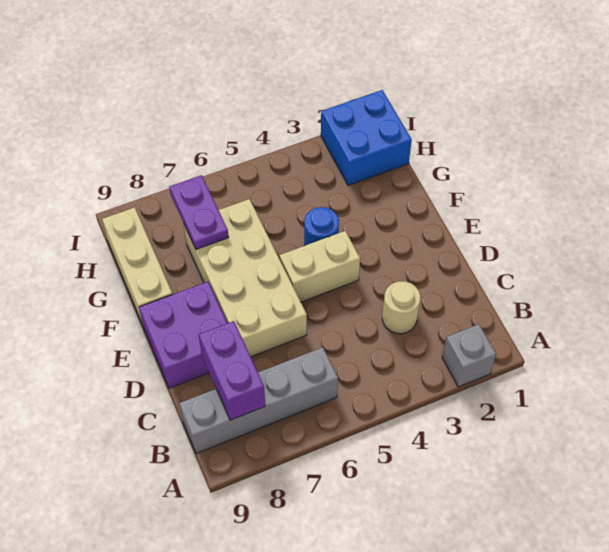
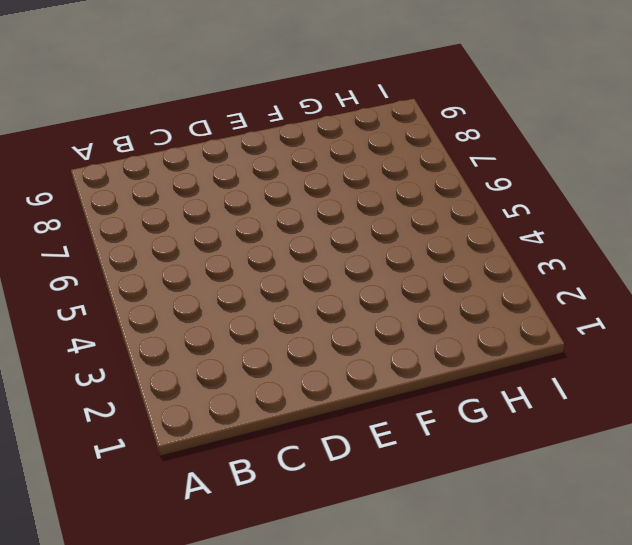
none -> grey brick A2 level 1
none -> grey brick B6:B9 level 1

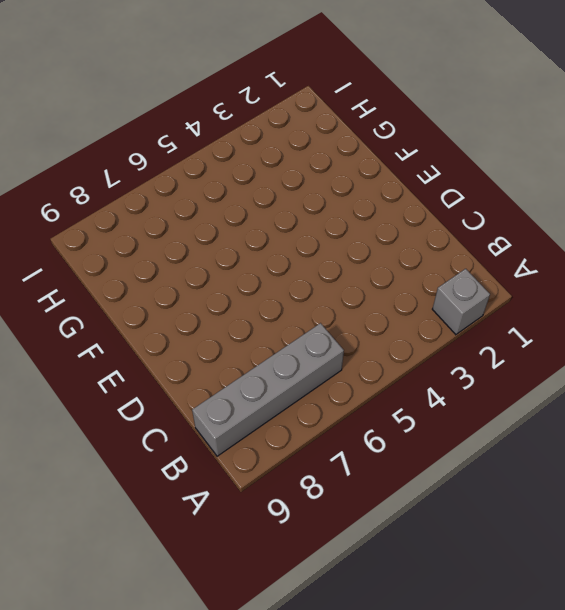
none -> tan round brick C3 level 1
none -> tan brick D6:G7 level 1

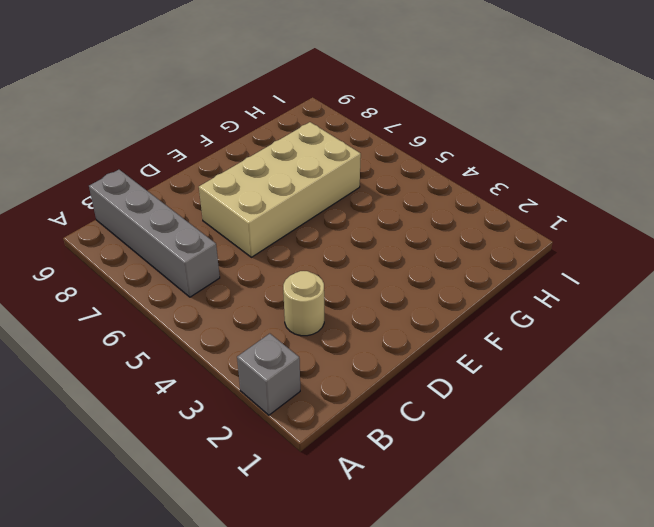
none -> purple brick D8:E9 level 1
none -> tan brick E4:E5 level 1

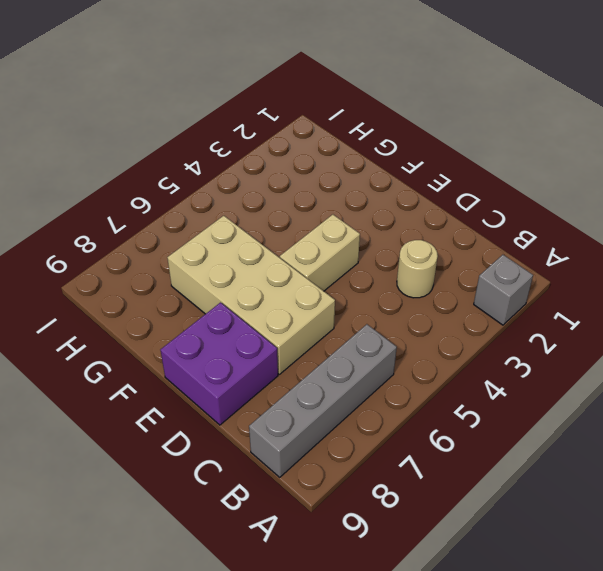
none -> blue round brick F4 level 1
none -> tan brick F9:H9 level 1

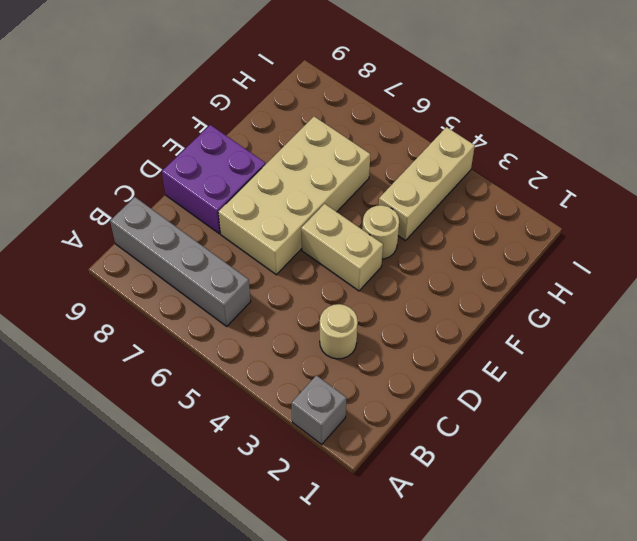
tan round brick F4 level 1 -> blue round brick F4 level 1
tan brick G4:I4 level 1 -> tan brick F9:H9 level 1
none -> blue brick H1:I2 level 1
none -> purple brick B8:C8 level 2

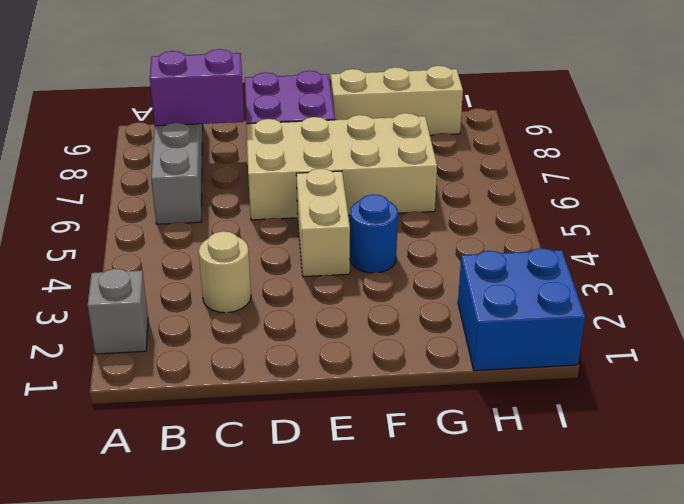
none -> purple plate G7:H7 level 2

